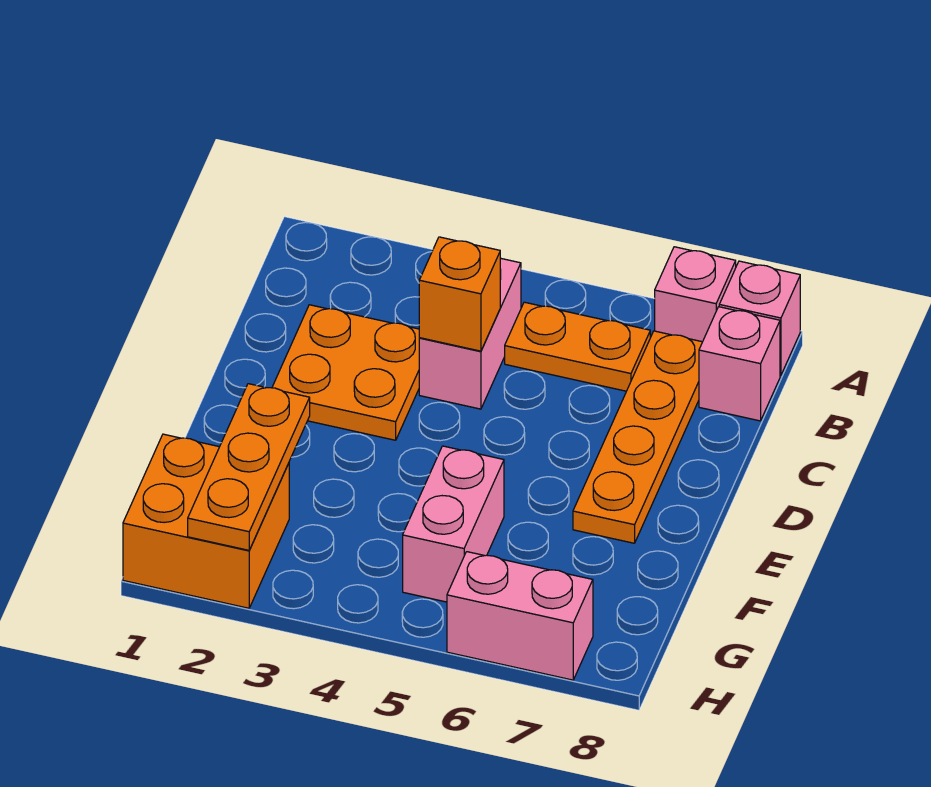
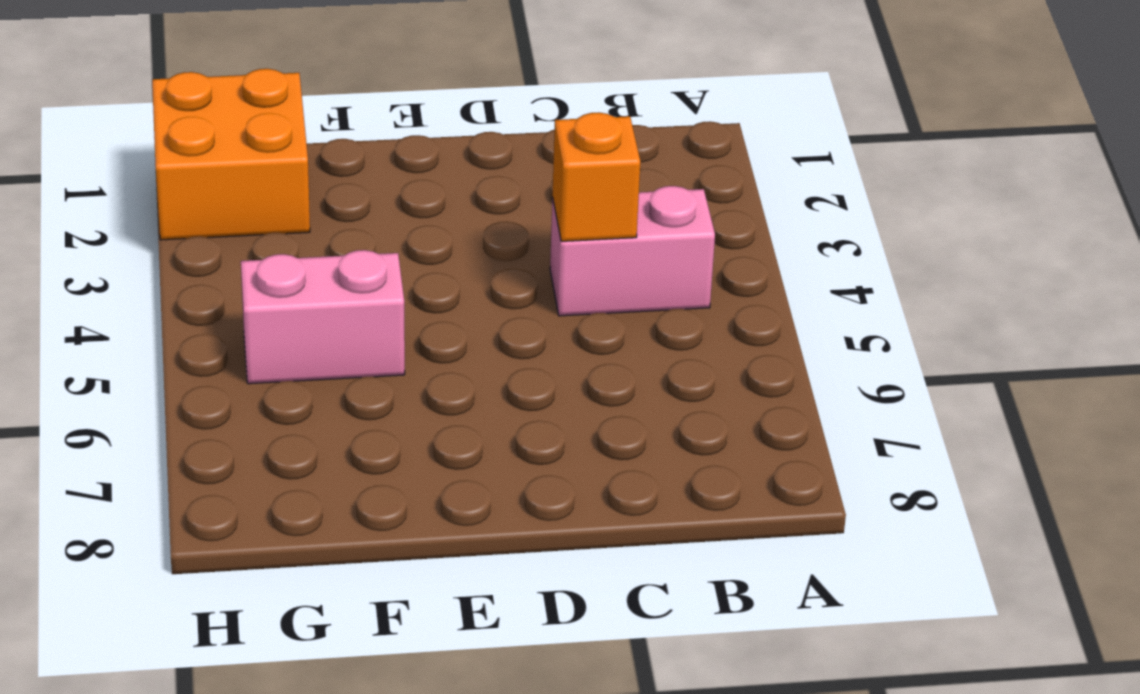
none -> pink brick A7 level 1
none -> pink brick A8 level 1
none -> orange plate B5:B6 level 1

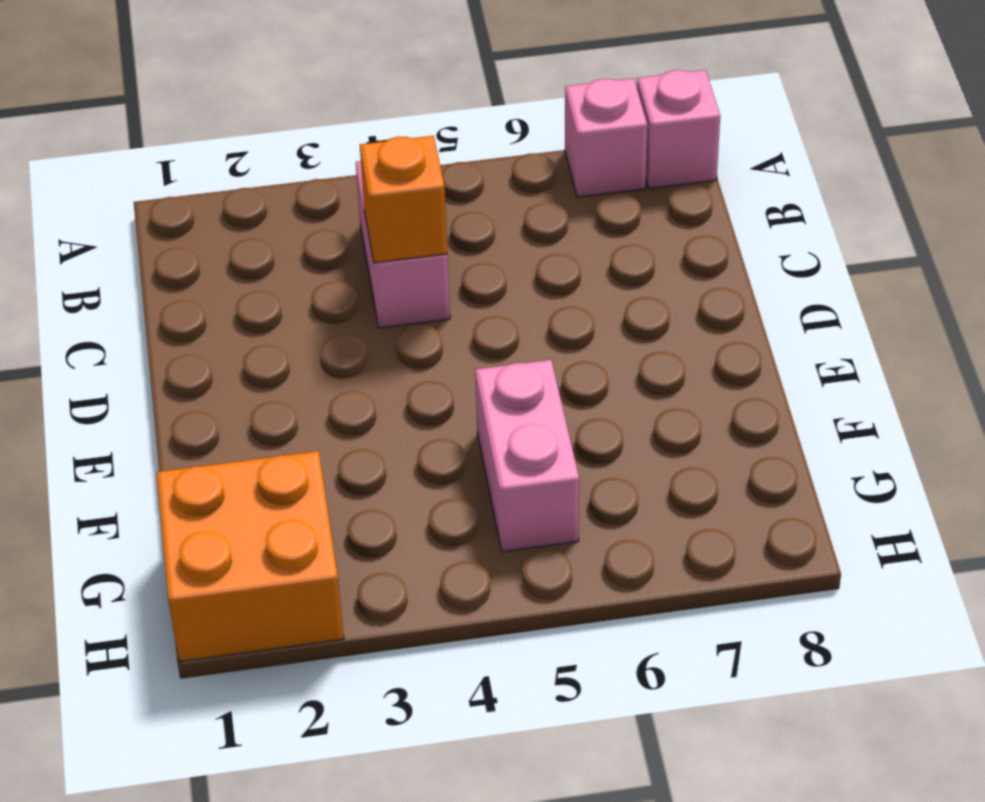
none -> orange plate B5:B6 level 1
none -> orange plate B7:E7 level 1
none -> pink brick B8 level 1

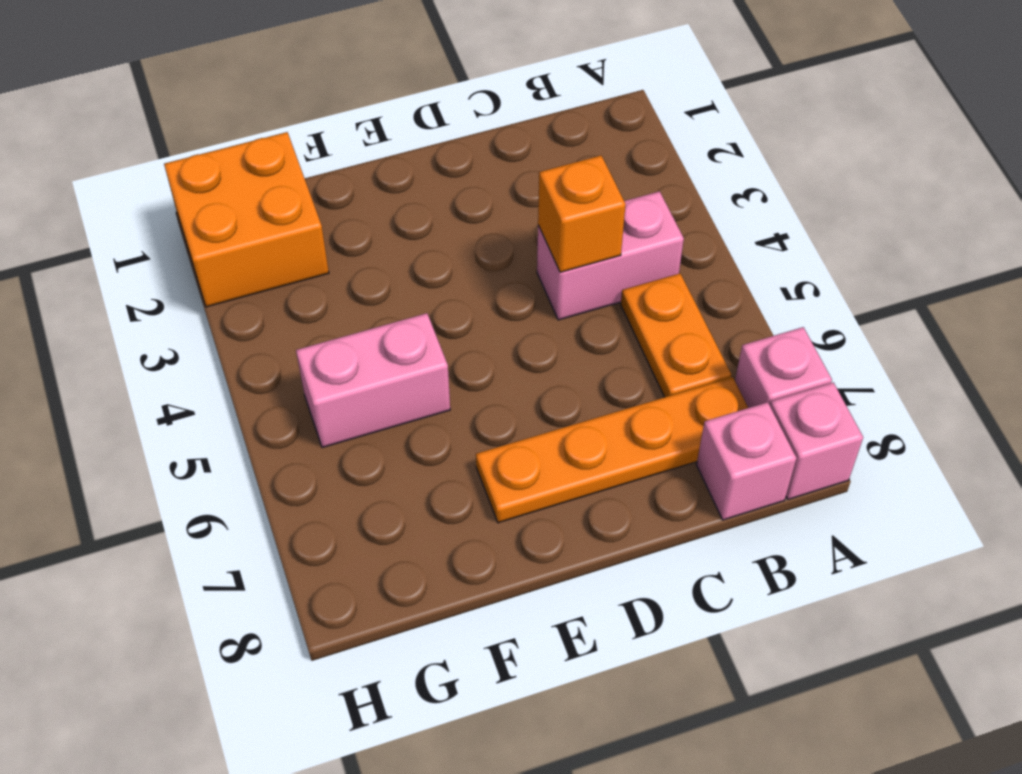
none -> orange plate C2:D3 level 1
none -> pink brick H6:H7 level 1
none -> orange plate F2:H2 level 2

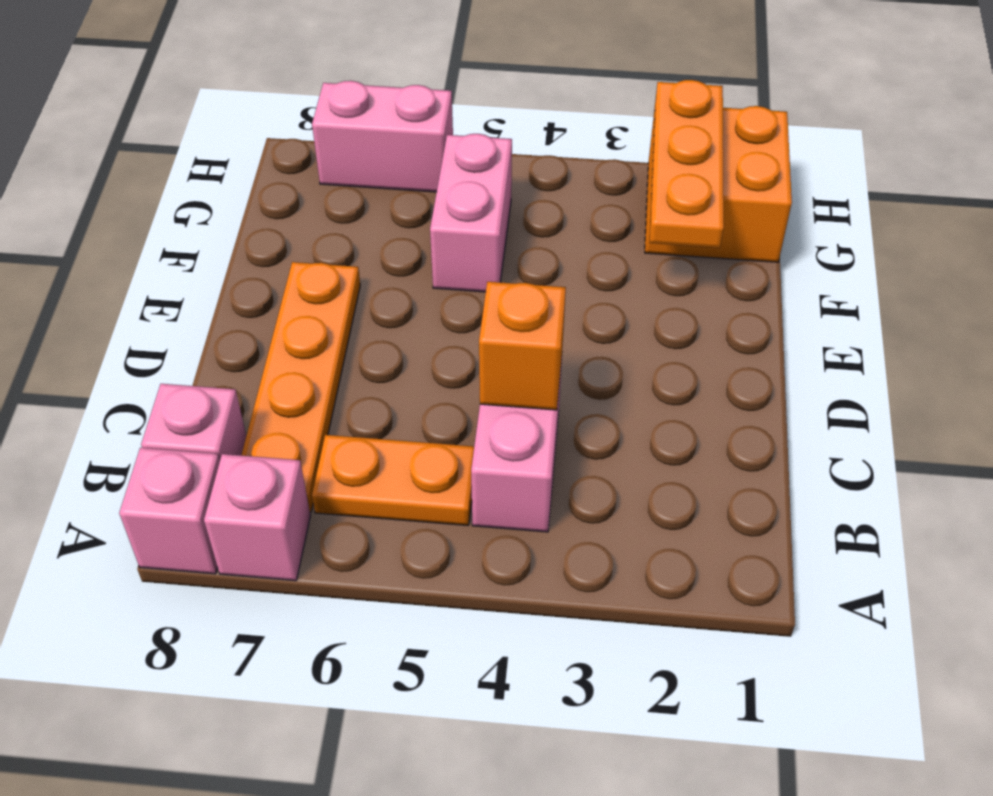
none -> orange plate C2:D3 level 1

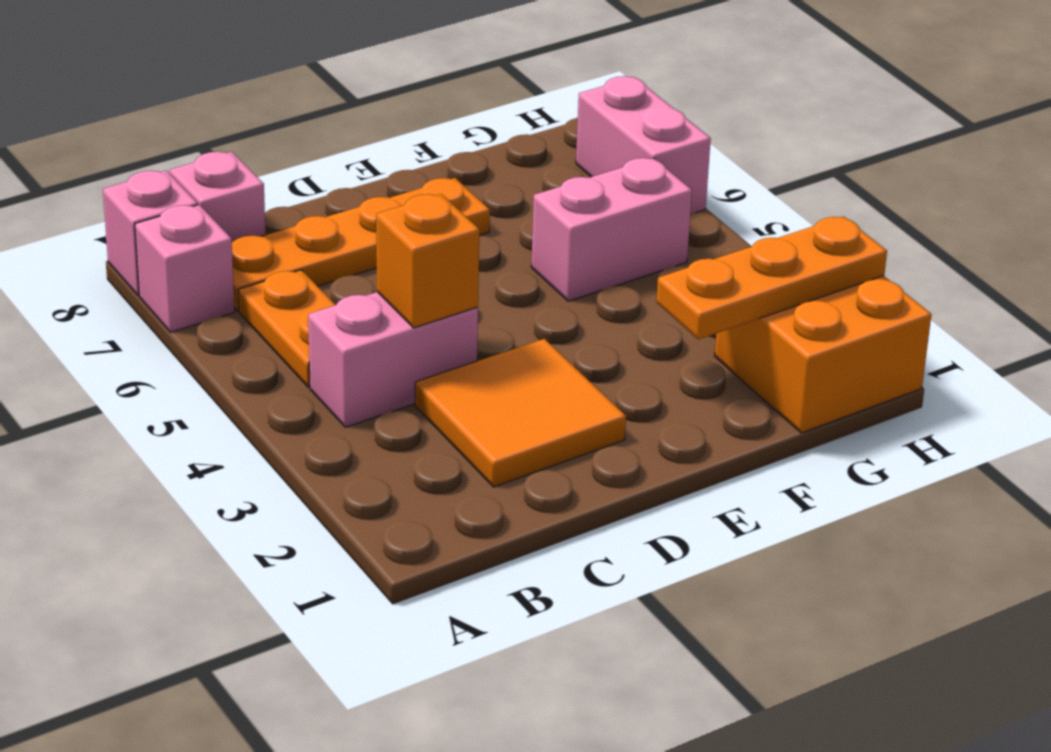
orange tile C2:D3 level 1 -> orange plate C2:D3 level 1

